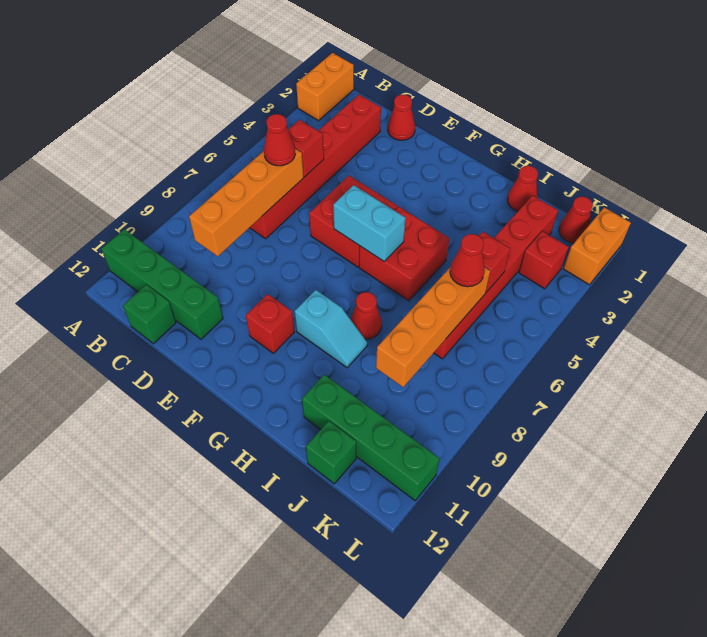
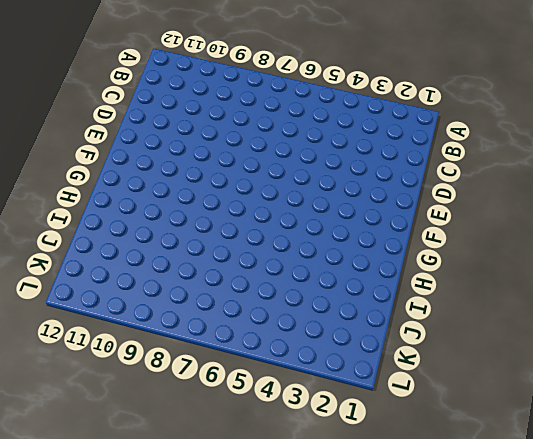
none -> orange brick A1:A2 level 1
none -> green brick A11:D11 level 1
none -> red brick C2:C7 level 1

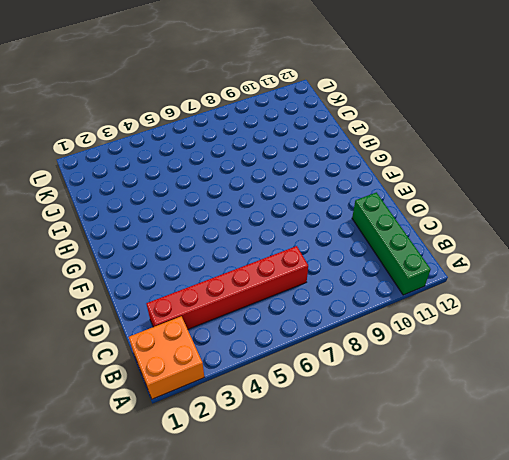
orange brick A1:B2 level 1 -> orange brick A1:A2 level 1
none -> green brick C12 level 1
none -> red cone D1 level 1
none -> red brick E5:F6 level 1

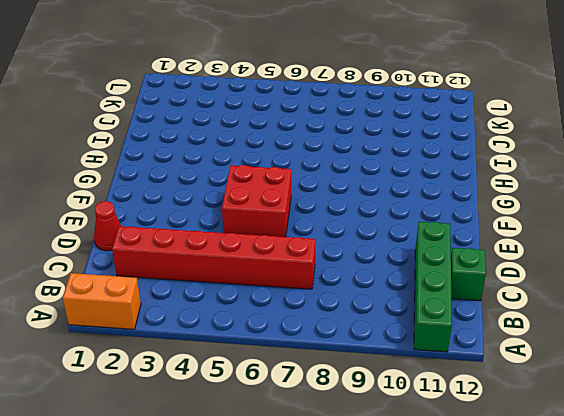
none -> red brick F10 level 1
none -> red brick G5:H6 level 1
none -> cyan slope G9:H9 level 1 top G

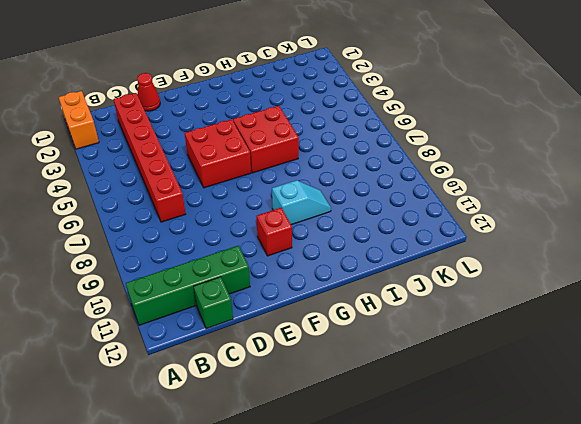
none -> red cone H8 level 1
none -> red cone I1 level 1
none -> green brick I11:L11 level 1

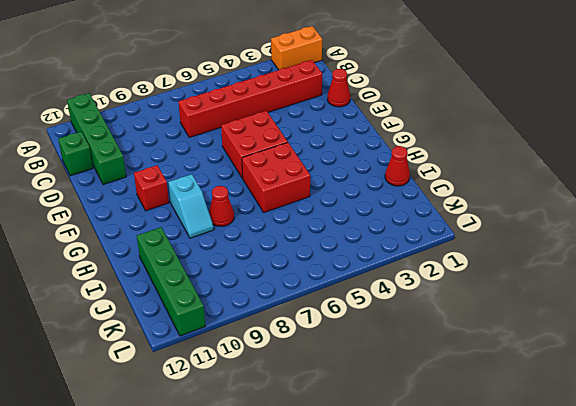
none -> red brick J2:J7 level 1
none -> green brick J12 level 1
none -> red cone K1 level 1

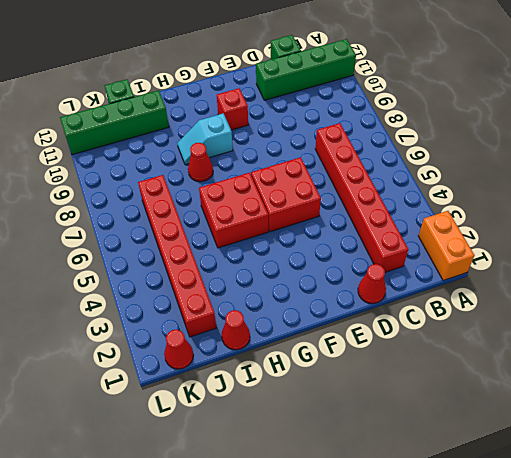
none -> red brick K3 level 1
none -> orange brick L1:L2 level 1
none -> red brick C5 level 2

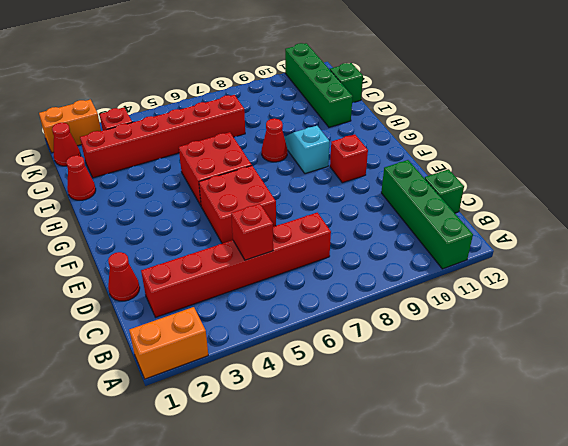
none -> orange brick C6:C9 level 2
none -> cyan brick F6:G6 level 2
none -> red brick J5 level 2

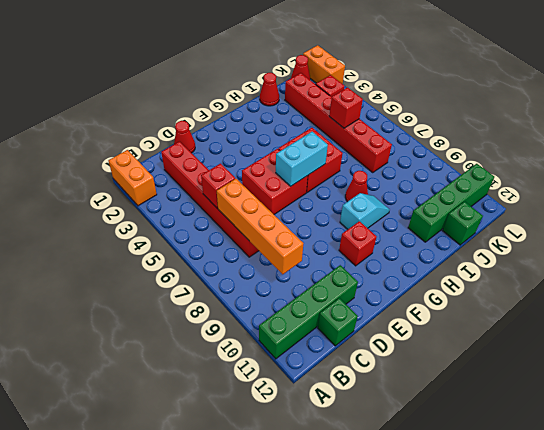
none -> orange brick J6:J9 level 2
none -> red cone C6 level 3
none -> red cone J6 level 3

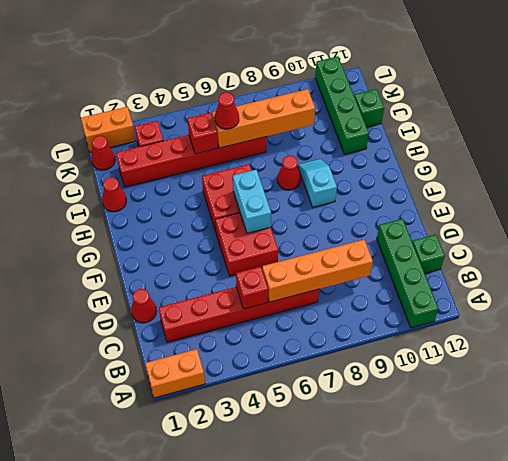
none -> red brick F10 level 1
none -> red cone C6 level 3

